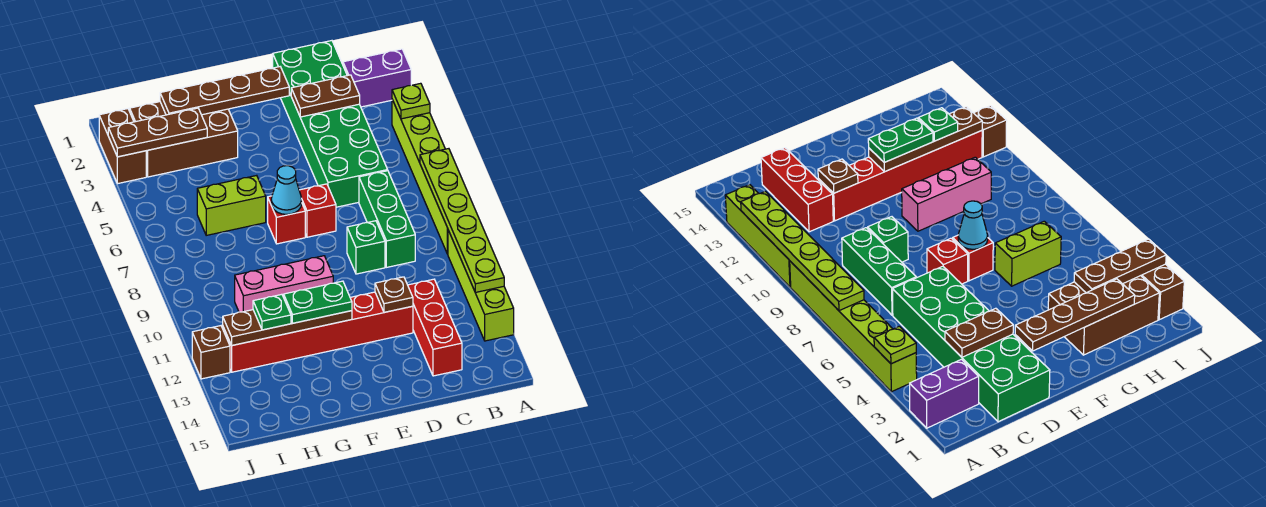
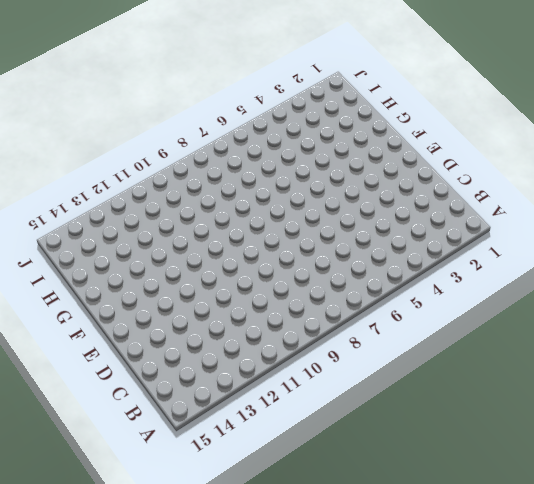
none -> purple brick A2:B2 level 1
none -> lime brick A4:A9 level 1
none -> lime brick A10:A13 level 1

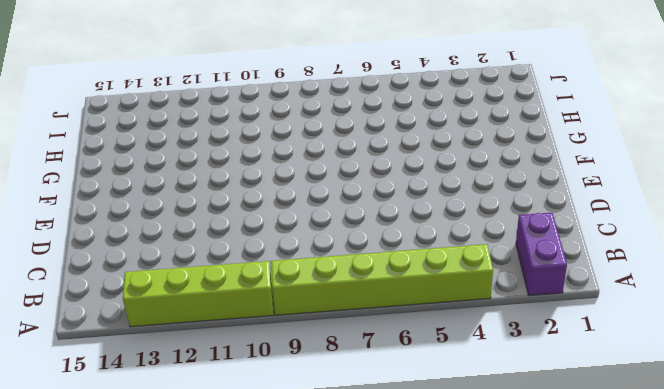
none -> green brick C1:D6 level 1
none -> green brick C7:C9 level 1
none -> red brick C12:C14 level 1

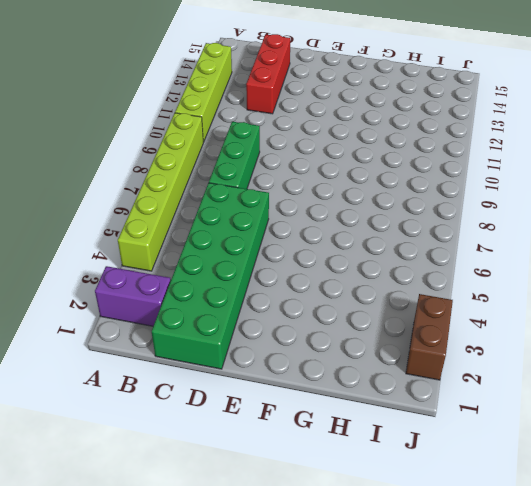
none -> green brick D9 level 1
none -> red brick D12:I12 level 1
none -> red brick E7 level 1

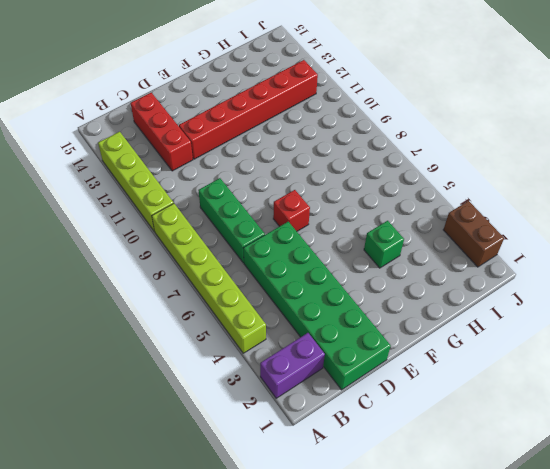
green brick G4 level 1 -> green brick D9 level 1
none -> red brick F7 level 1
none -> pink brick F10:H10 level 1
none -> brown brick G2:I3 level 1

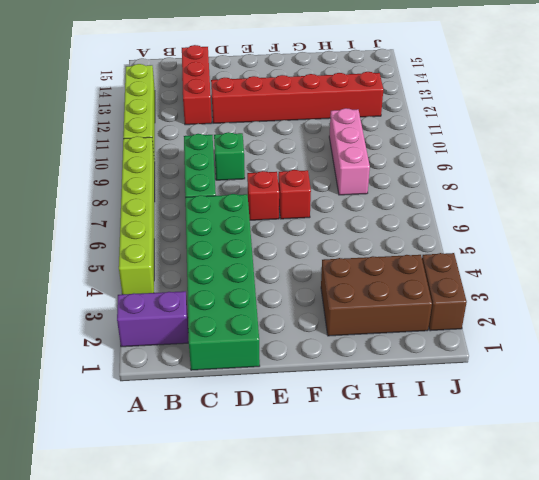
pink brick H8:H10 level 1 -> pink brick F10:H10 level 1
none -> lime brick G6:H6 level 1
none -> brown brick J12 level 1
none -> lime plate A4 level 2

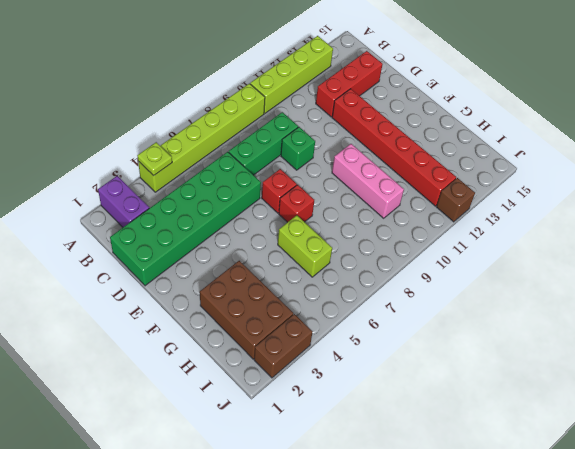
none -> lime plate A7:A12 level 2
none -> brown plate C3:D3 level 2
none -> brown plate D12 level 2

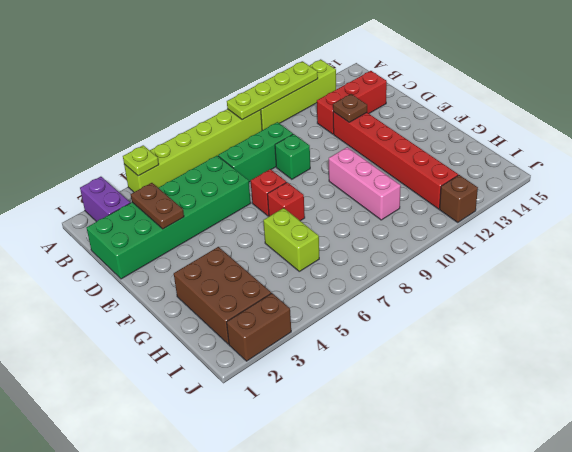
lime plate A9:A12 level 2 -> lime plate A7:A12 level 2
none -> brown plate E2:H2 level 2
none -> cyan cone F7 level 2
none -> brown plate F12:I12 level 2

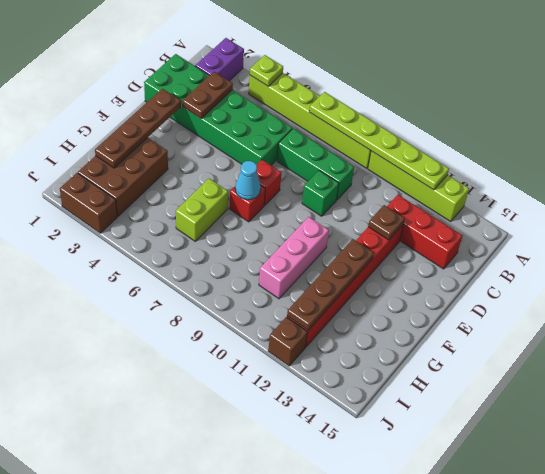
none -> brown plate H3:J3 level 2
none -> green plate F12:G12 level 3
none -> green plate H12 level 3

